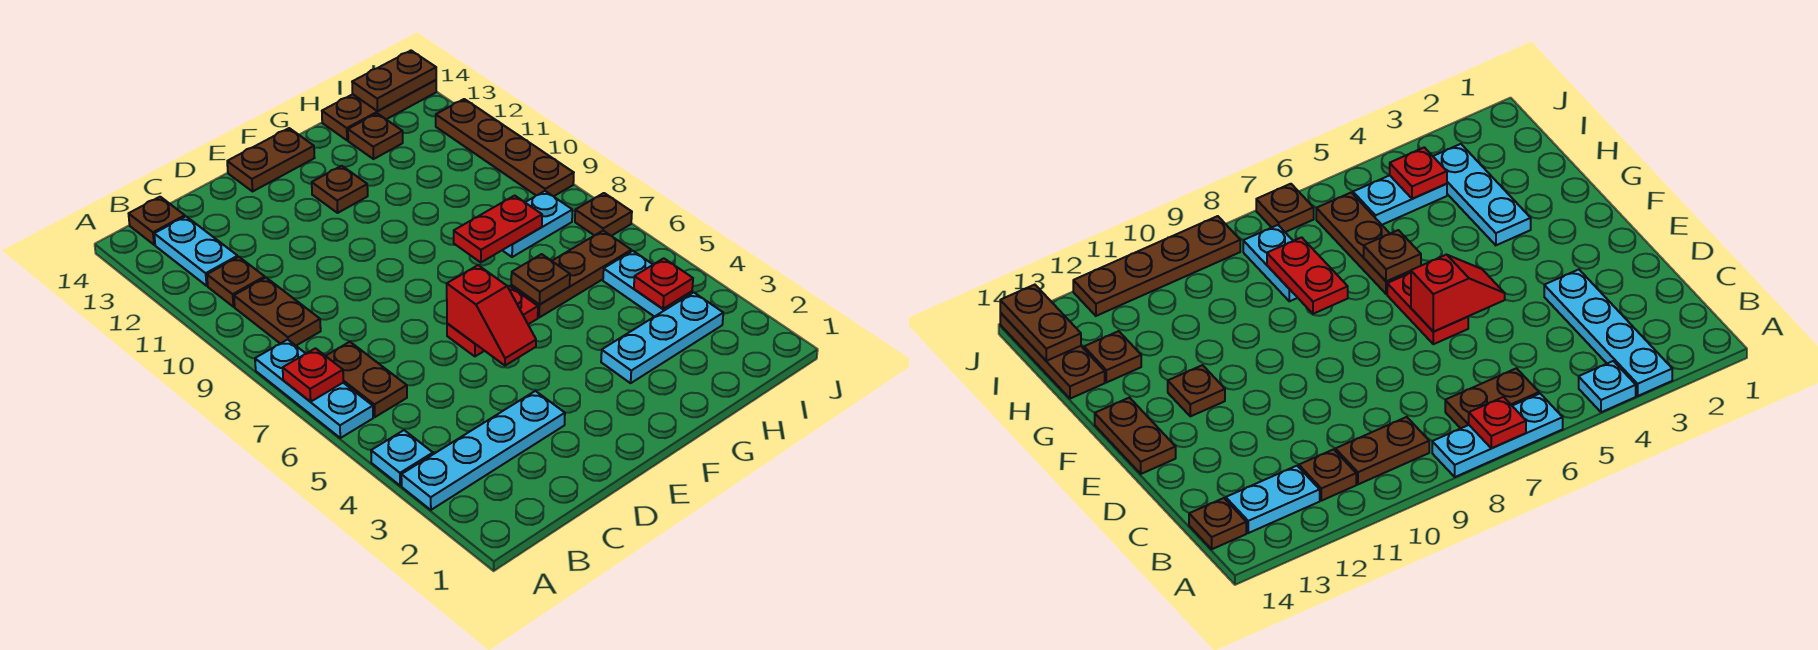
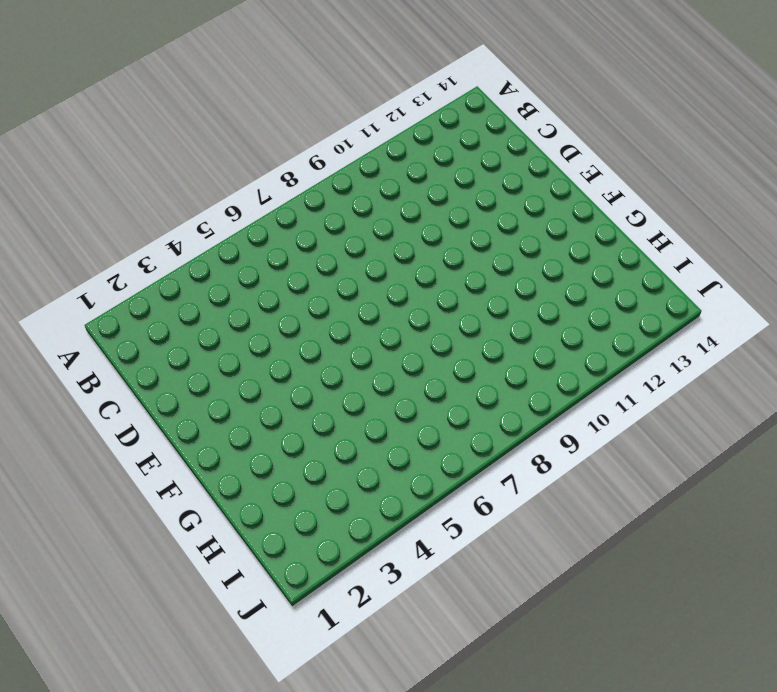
none -> cyan plate A3:D3 level 1
none -> cyan plate A4 level 1
none -> cyan plate A6:A8 level 1

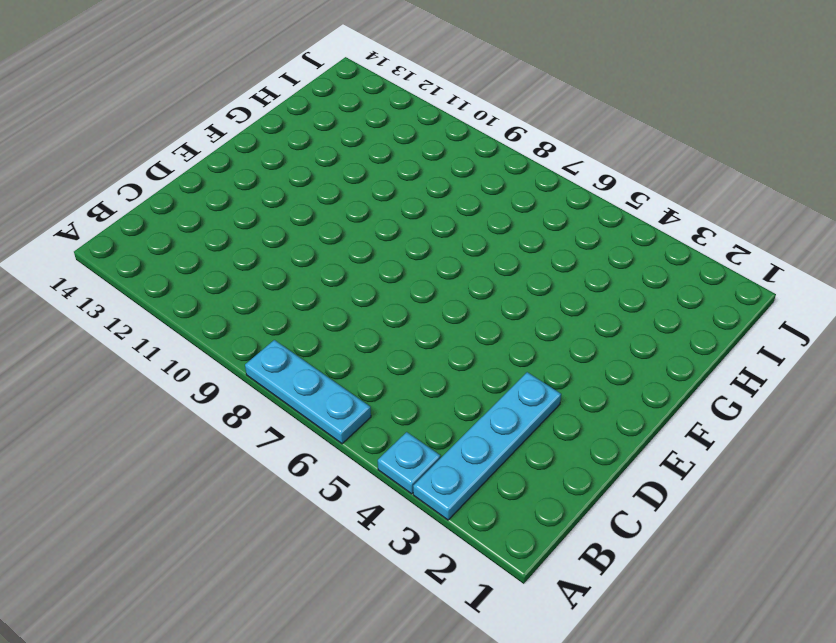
none -> brown plate B6:B7 level 1
none -> brown plate B9:B10 level 1
none -> brown plate B11 level 1

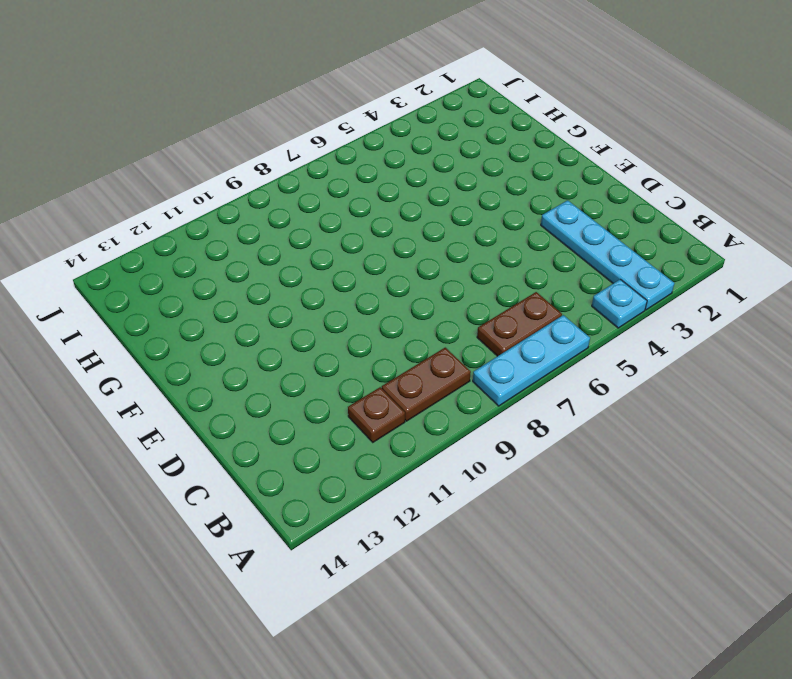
none -> cyan plate B12:B13 level 1
none -> brown plate B14 level 1
none -> red plate E6:F6 level 1

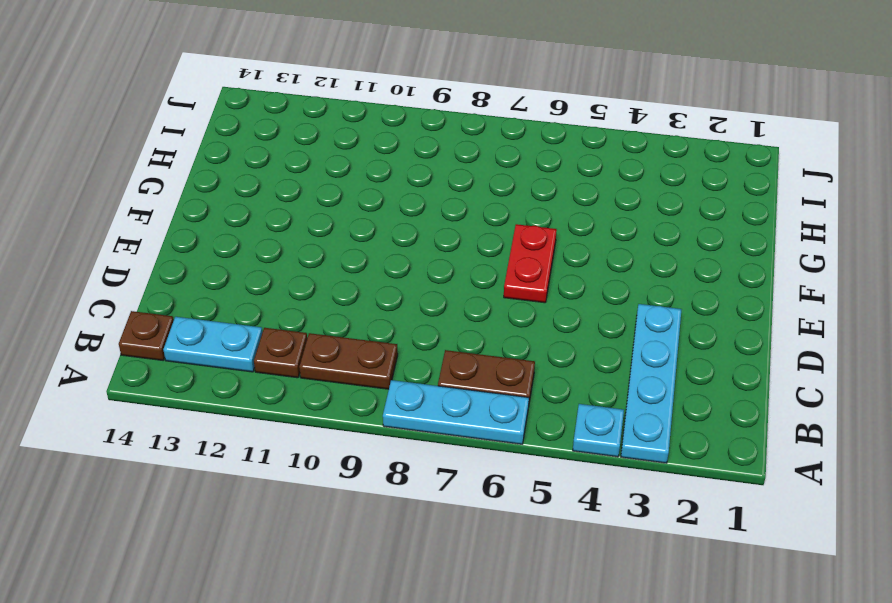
none -> brown plate E14:F14 level 1
none -> brown plate F12 level 1
none -> cyan plate G3:I3 level 1

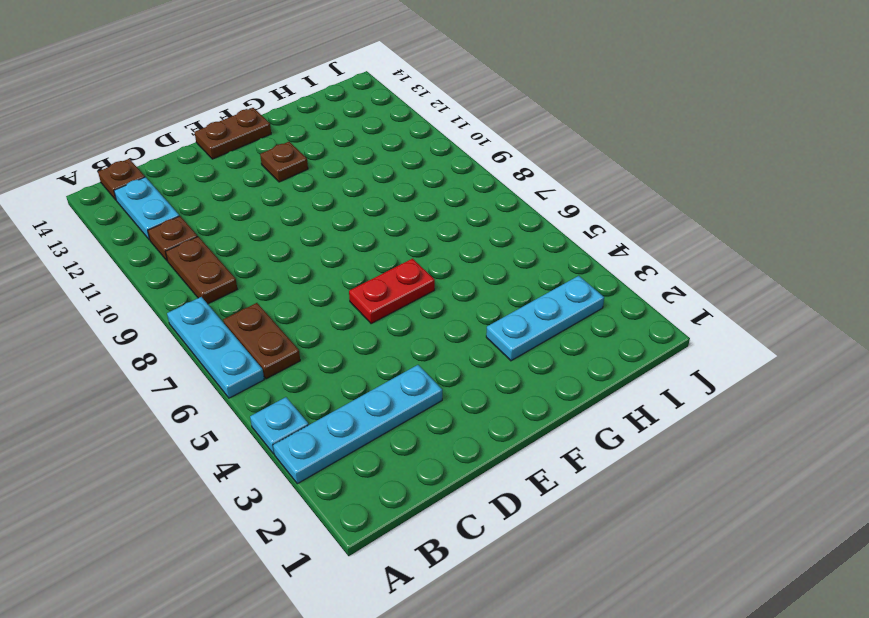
none -> brown plate G6:I6 level 1
none -> cyan plate H8:I8 level 1
none -> brown plate H13 level 1

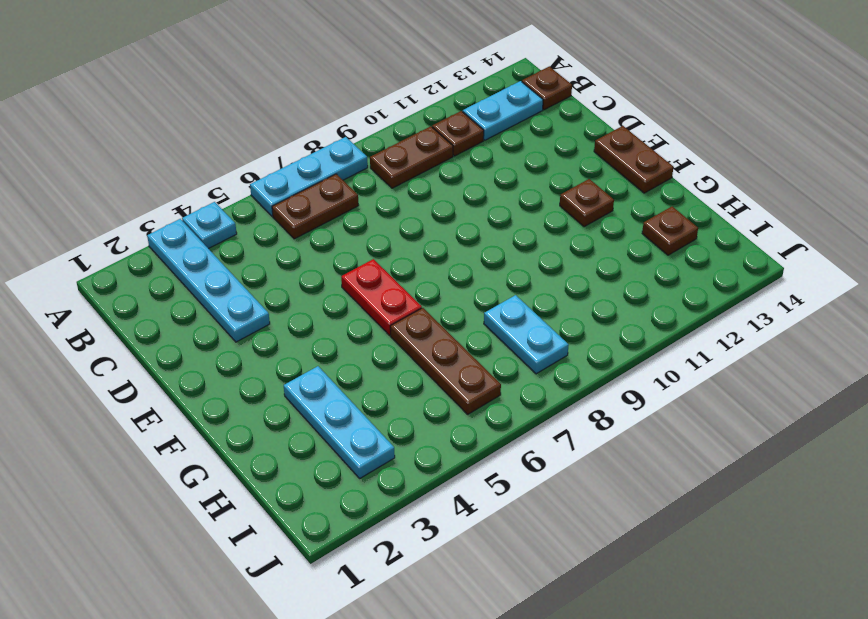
none -> brown plate H14:J14 level 1
none -> cyan plate I4:I5 level 1
none -> brown plate J7 level 1

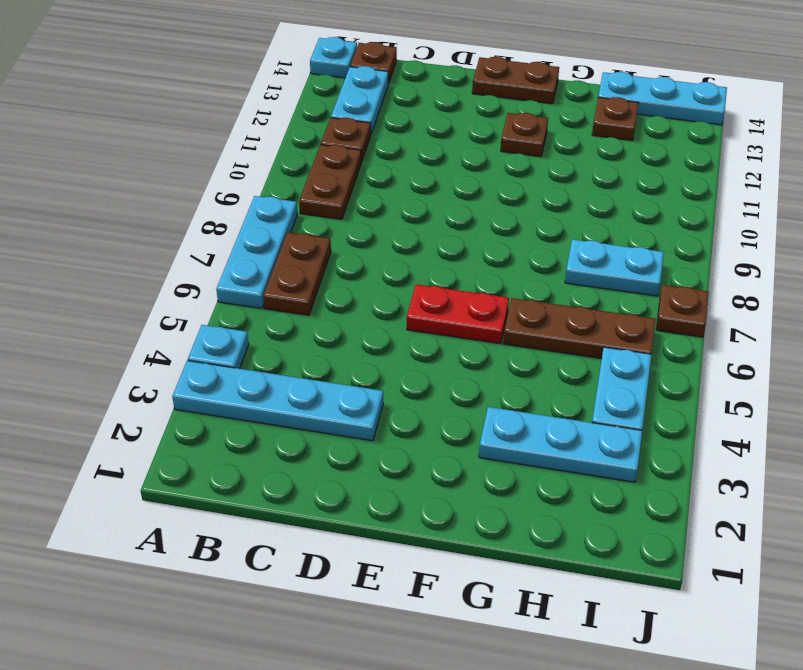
cyan plate A14 level 1 -> none
cyan plate H14:J14 level 1 -> brown plate H14:J14 level 1
none -> brown plate J9:J12 level 1
none -> red plate A7 level 2
none -> red slope E5:E6 level 2 top 6

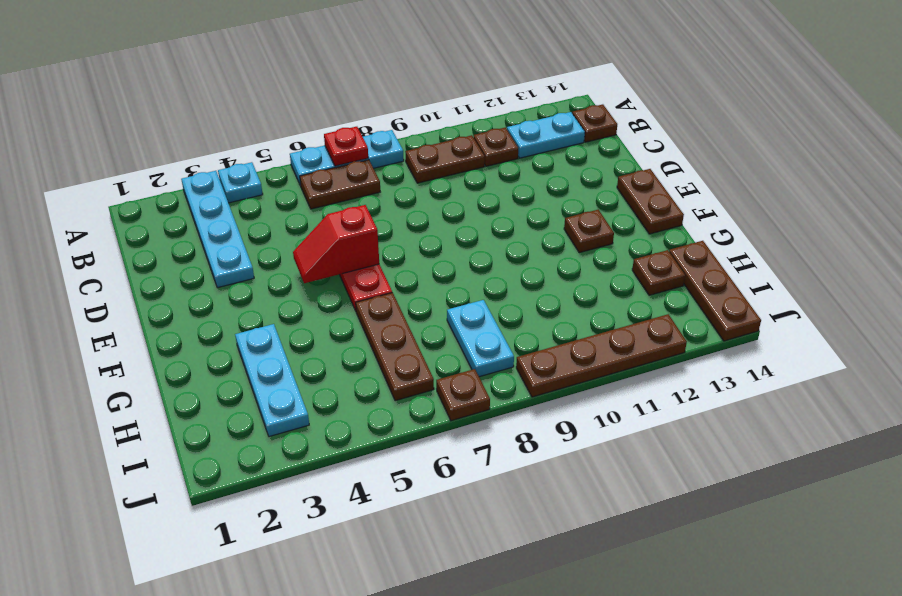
none -> cyan plate I4:I5 level 1
none -> brown plate G6 level 2
none -> red plate G8:H8 level 2

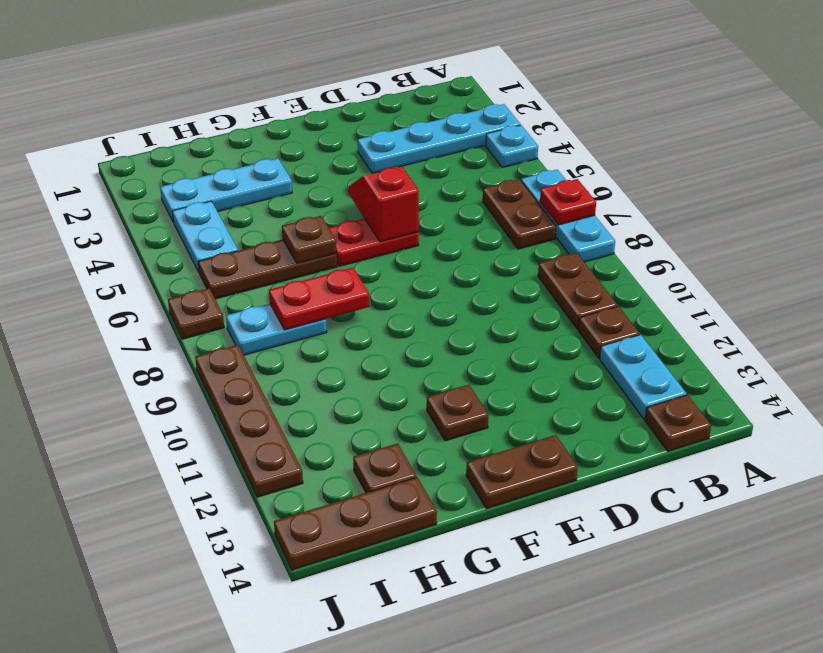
none -> red plate I4 level 2
none -> brown plate I14:J14 level 2

